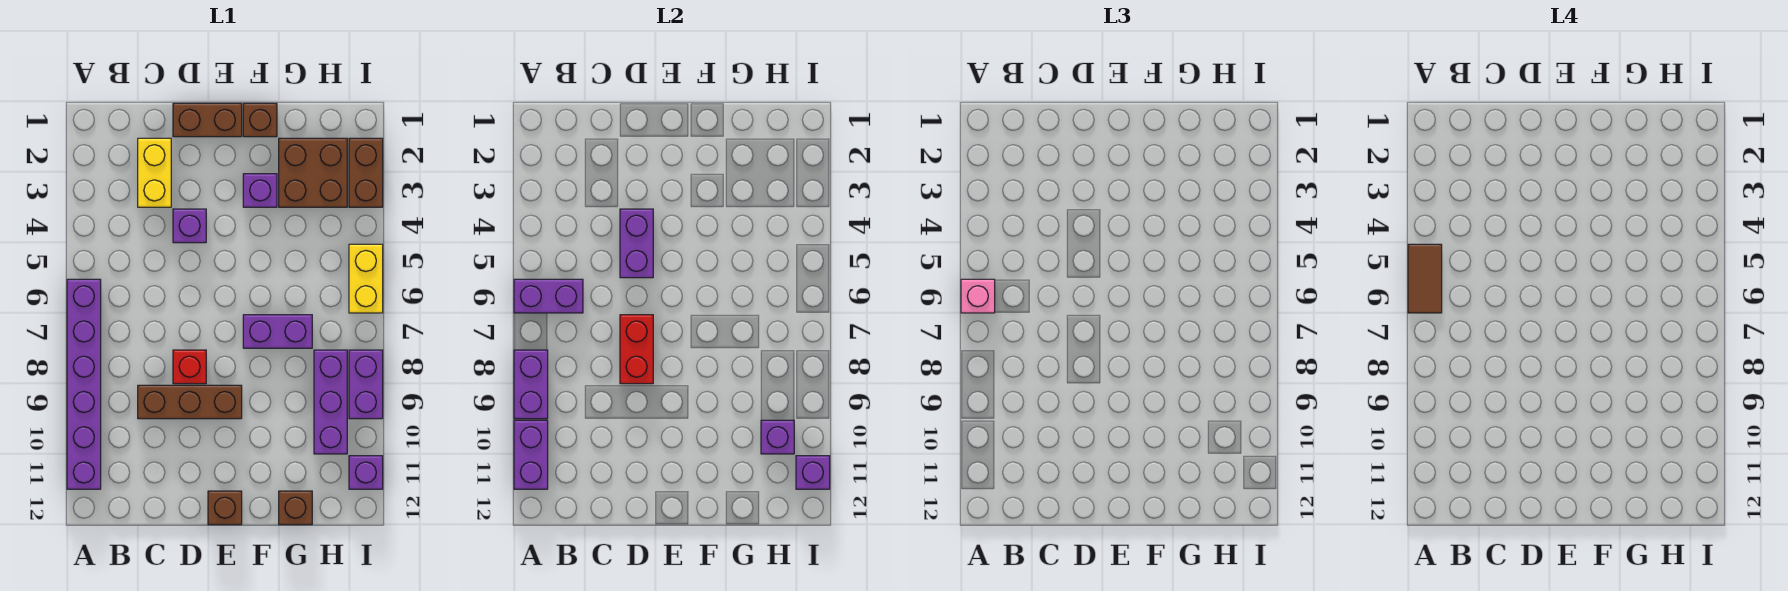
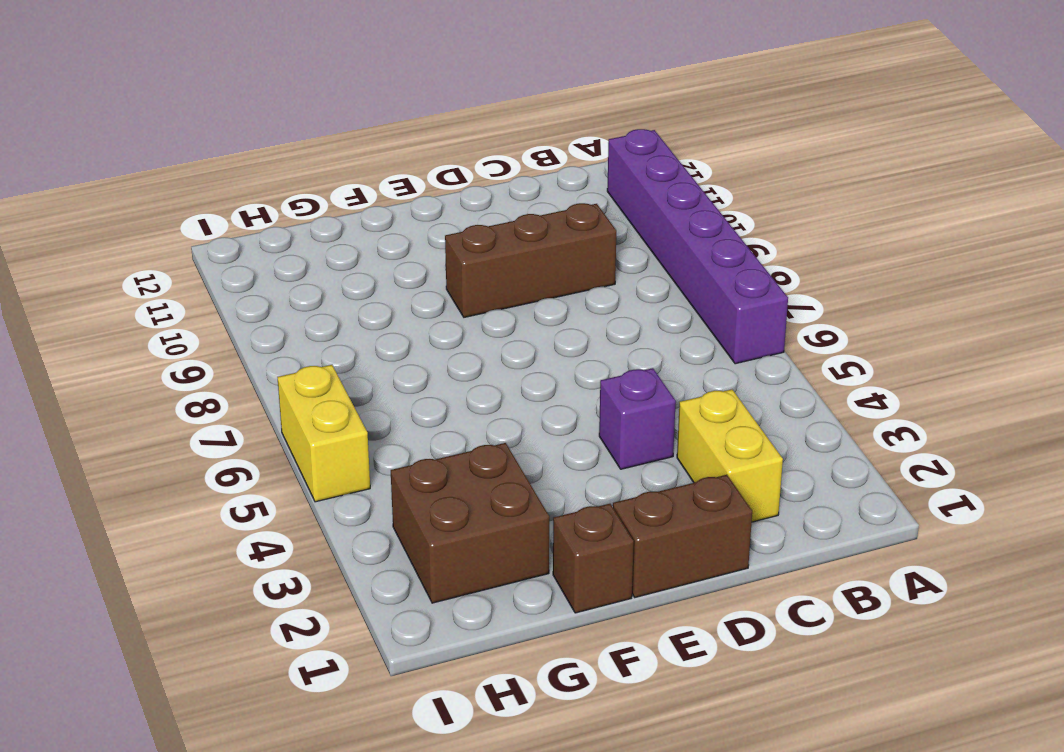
none -> red brick D8 level 1
none -> brown brick E12 level 1
none -> purple brick F3 level 1

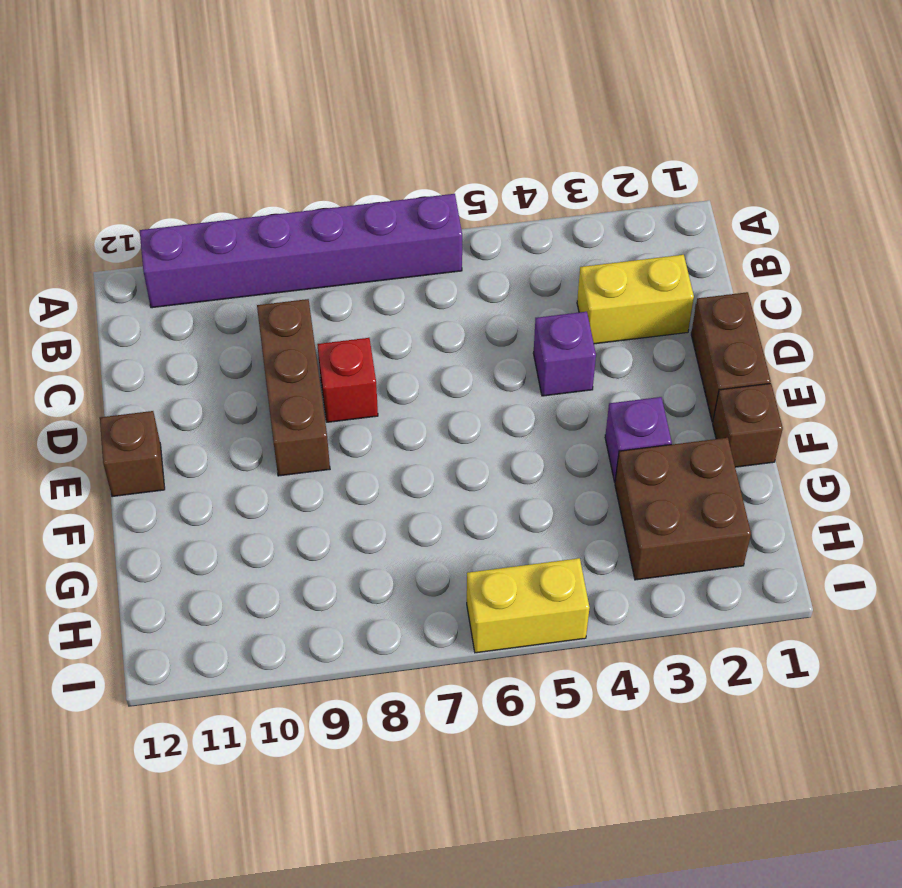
none -> purple brick F7:G7 level 1
none -> brown brick G12 level 1
none -> purple brick H8:H10 level 1

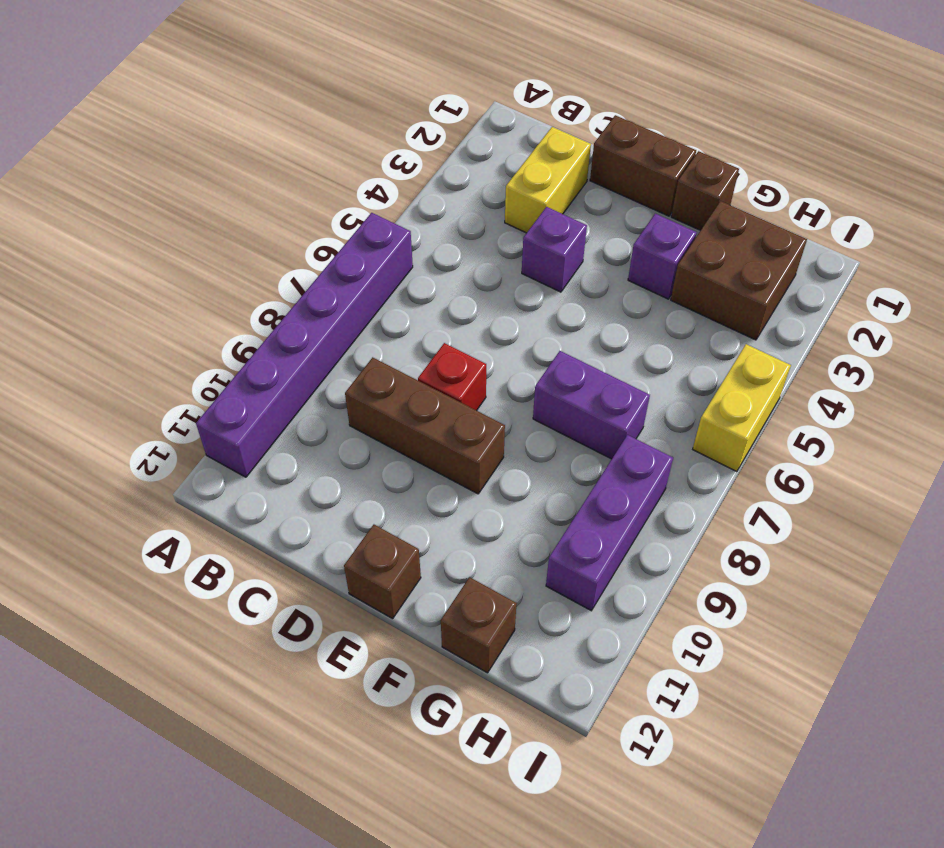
none -> brown brick I2:I3 level 1
none -> purple brick I8:I9 level 1
none -> purple brick I11 level 1

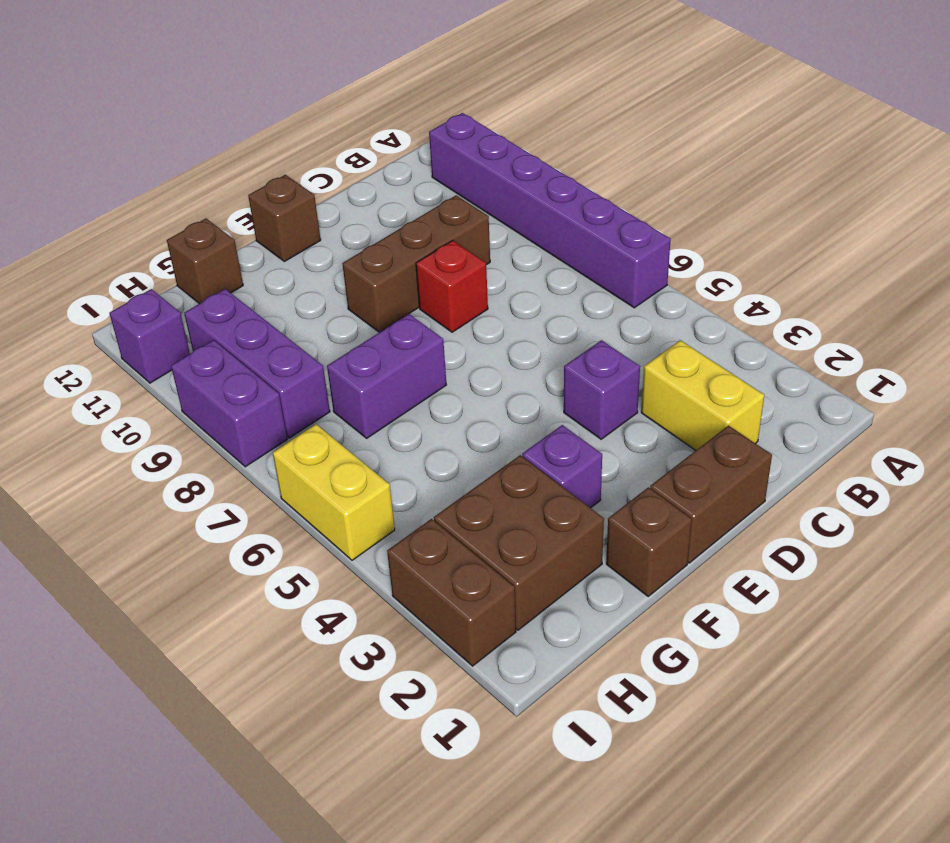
none -> purple brick A6:B6 level 2
none -> purple brick A8:A9 level 2
none -> purple brick A10:A11 level 2

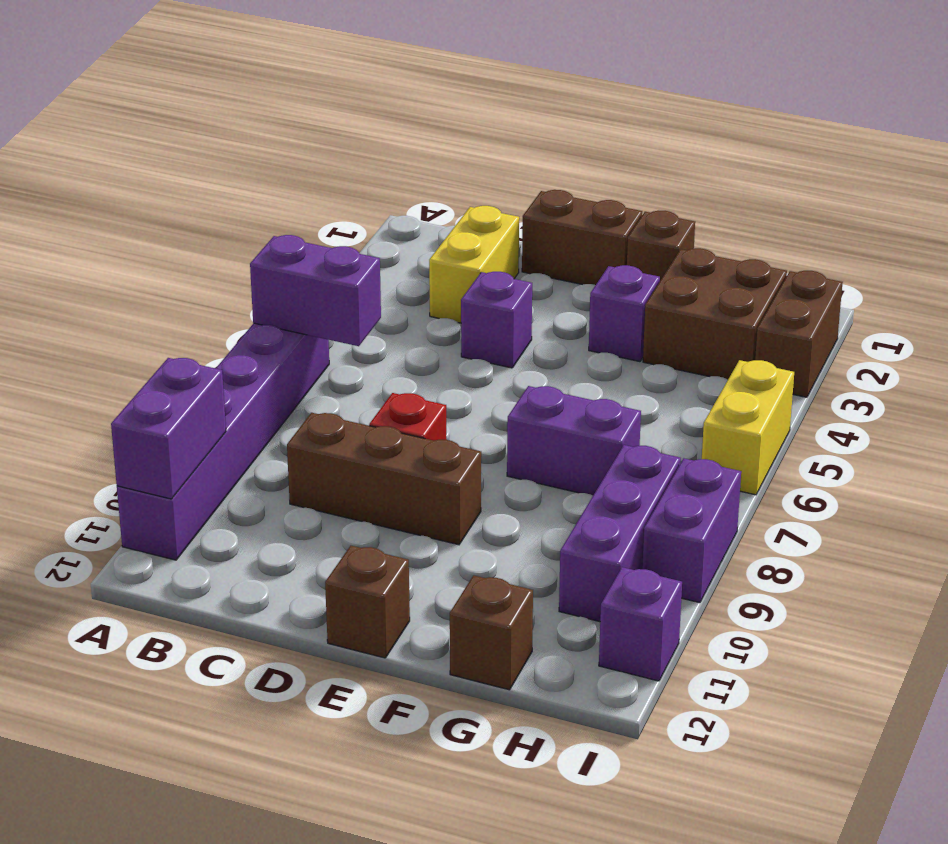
none -> purple brick A8:A9 level 2
none -> purple brick D4:D5 level 2
none -> red brick D7:D8 level 2

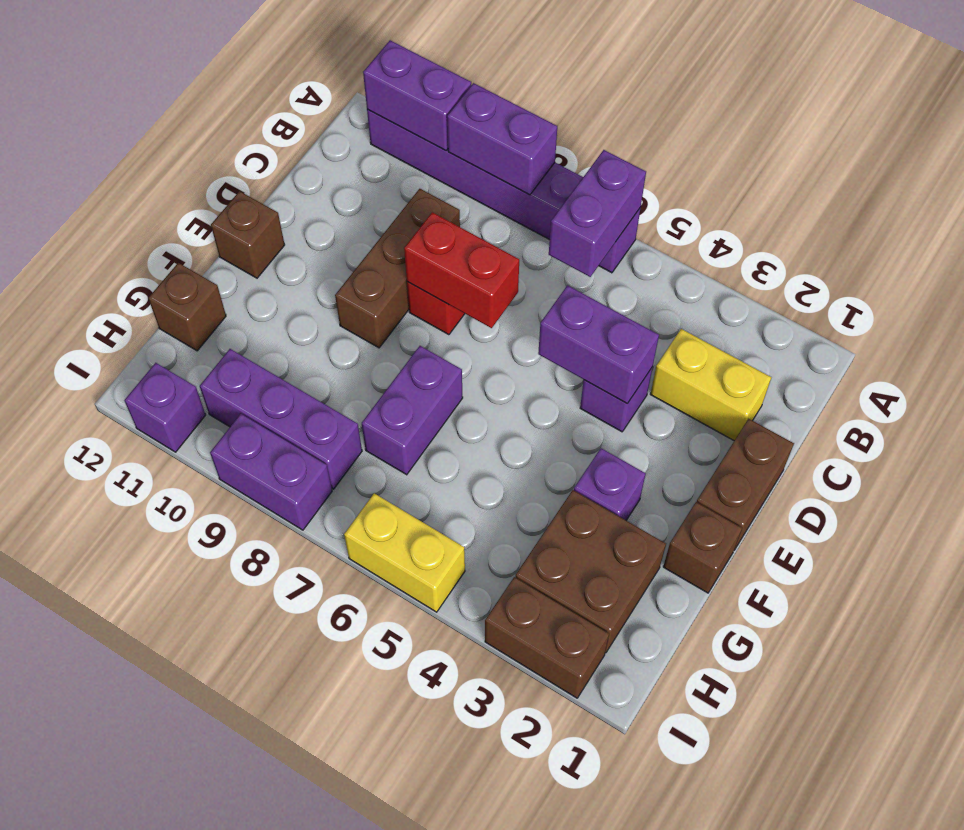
none -> purple brick H10 level 2
none -> purple brick I11 level 2
none -> pink brick A6 level 3

